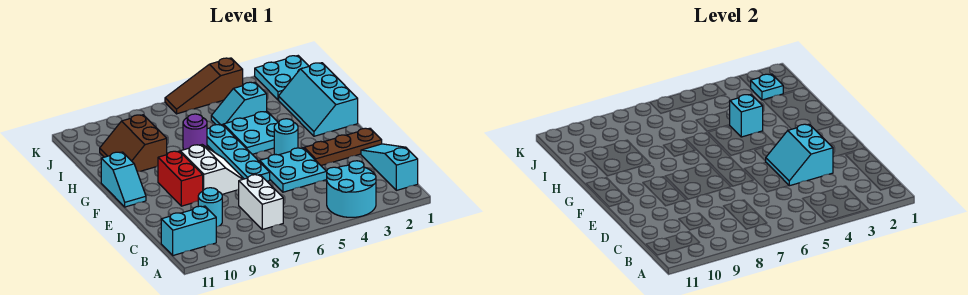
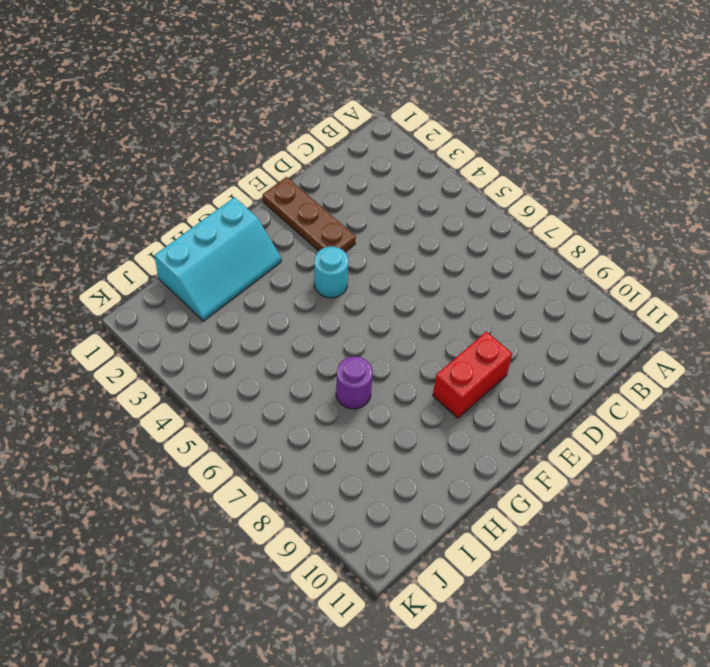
none -> cyan round brick A3:B4 level 1
none -> cyan slope B1:D1 level 1 top B
none -> white brick B7:C7 level 1

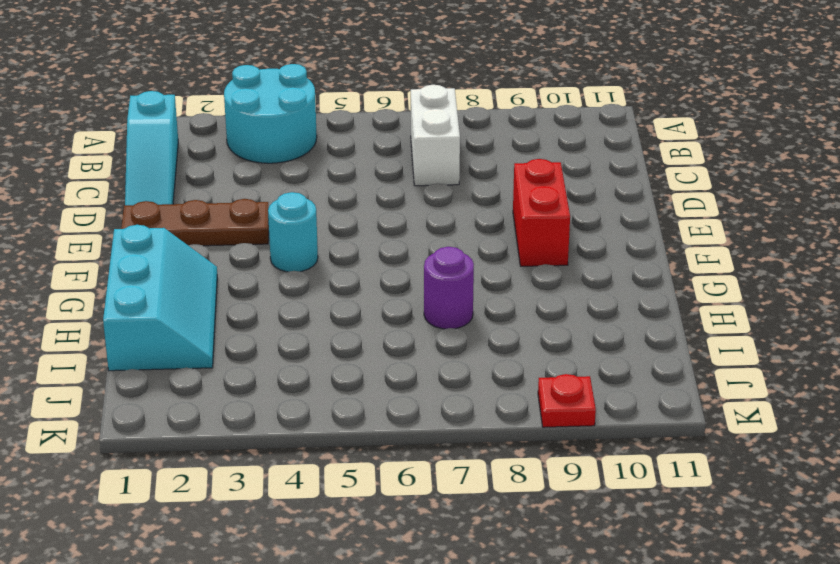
red plate K9 level 1 -> none
none -> cyan brick B10:B11 level 1
none -> cyan round brick C9 level 1
none -> cyan plate D4:E5 level 1

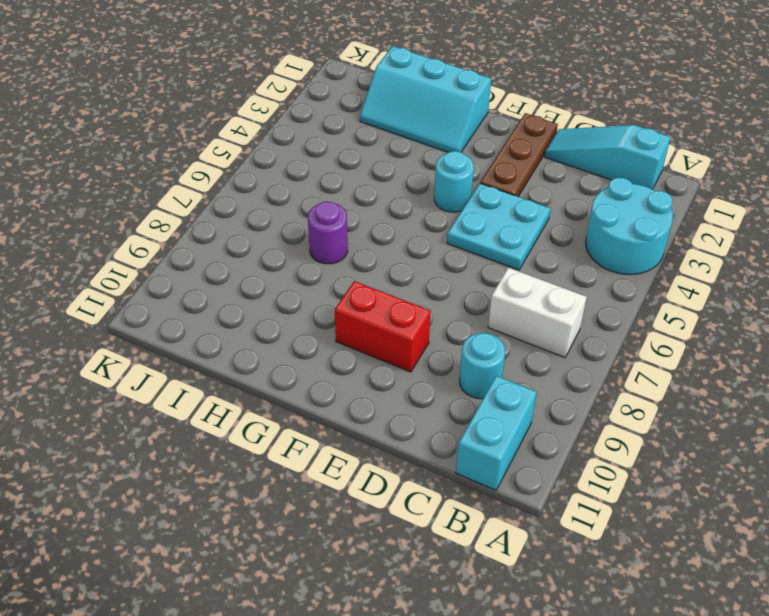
none -> cyan plate E6:H6 level 1
none -> white slope E7:F8 level 1 top 8
none -> cyan slope F11:G11 level 1 top G

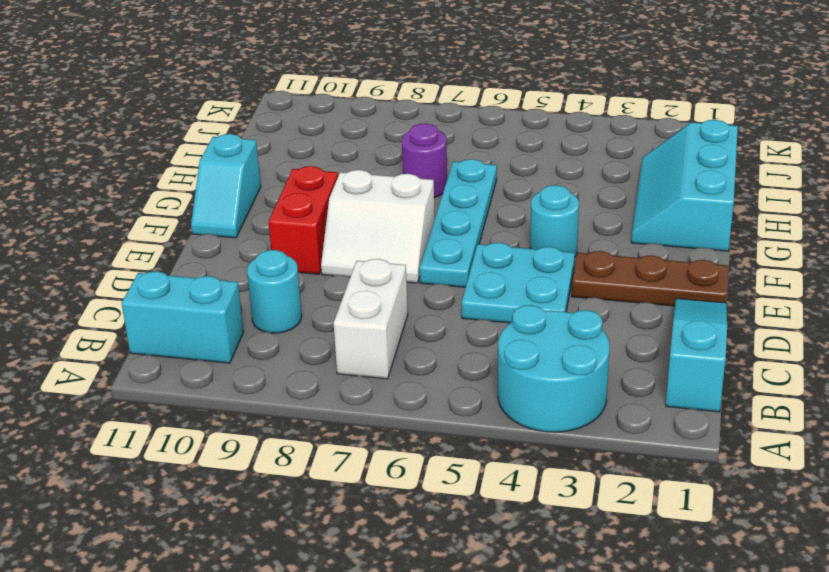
white slope E7:F8 level 1 top F -> white slope E7:F8 level 1 top 8
none -> cyan plate G4:H5 level 1
none -> brown slope H9:I10 level 1 top 9
none -> cyan slope I4:I5 level 1 top 4

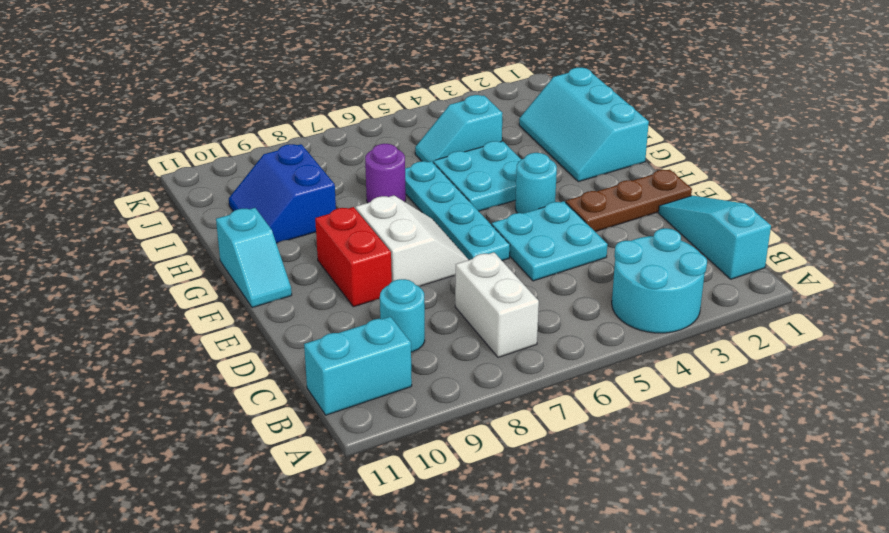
blue slope H9:I10 level 1 top 9 -> brown slope H9:I10 level 1 top 9
none -> cyan plate J1:K2 level 1
none -> brown slope K4:K6 level 1 top 4
none -> cyan slope D3:E4 level 2 top 3

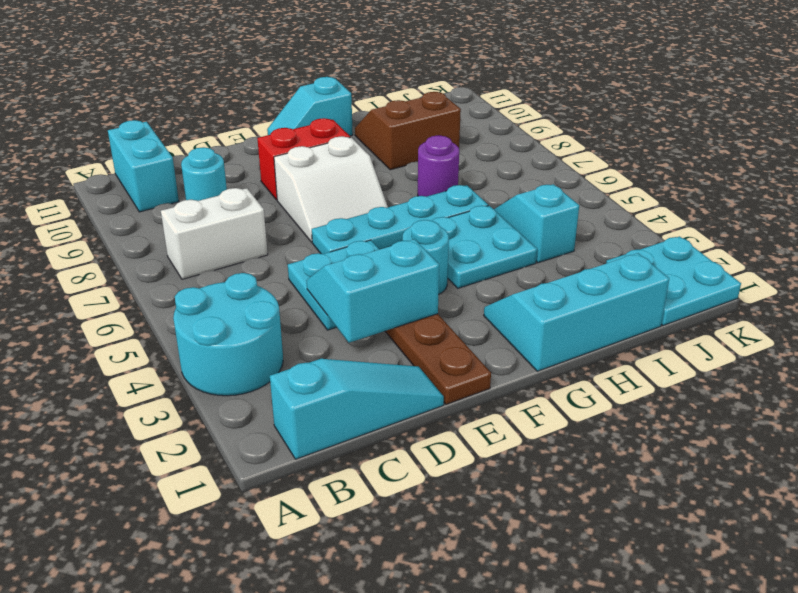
none -> brown slope K4:K6 level 1 top 4
none -> cyan brick H4 level 2
none -> cyan plate J2 level 2

